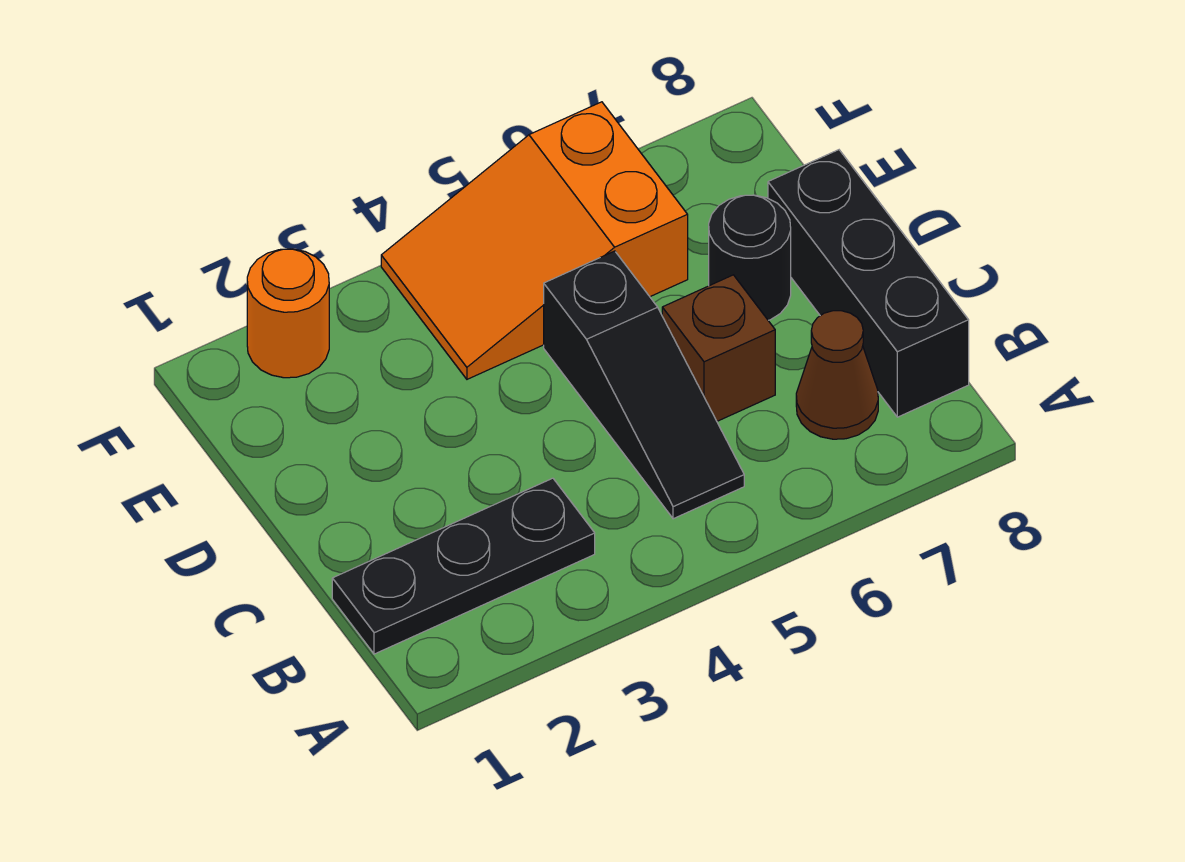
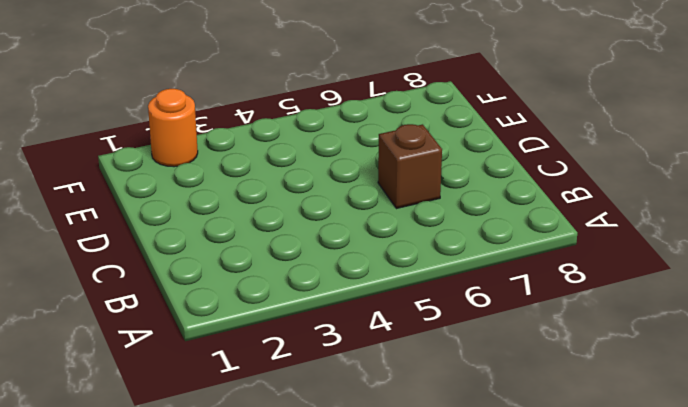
none -> black plate B1:B3 level 1
none -> black slope B5:D5 level 1 top D

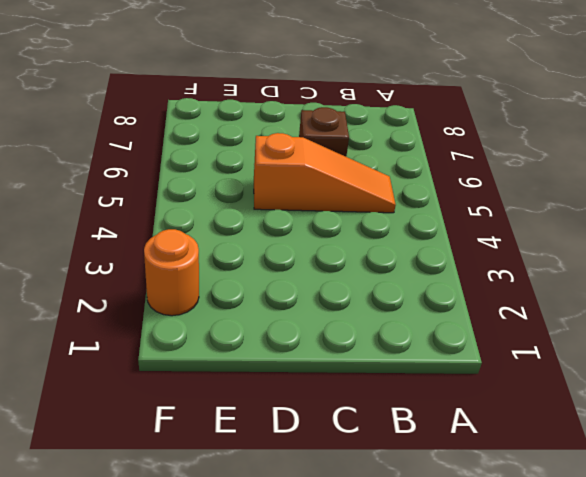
orange slope B5:D5 level 1 top D -> black slope B5:D5 level 1 top D
none -> black plate B1:B3 level 1
none -> brown cone B7 level 1

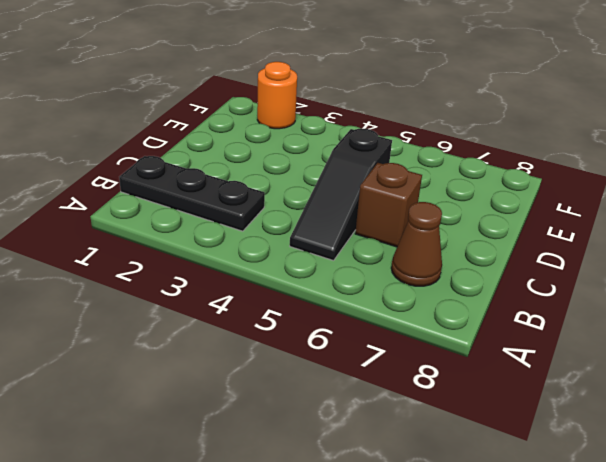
none -> black brick B8:D8 level 1
none -> black round brick D7 level 1

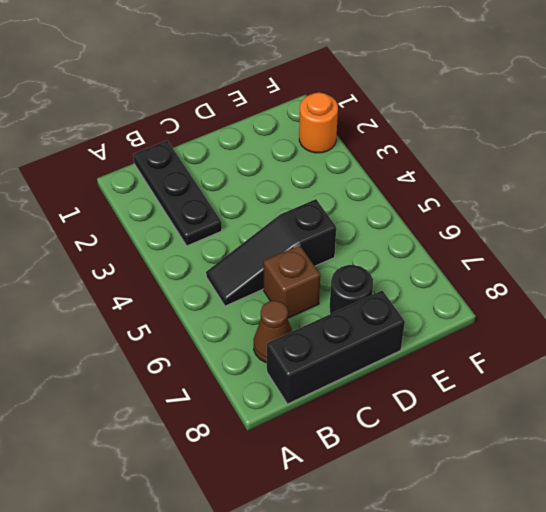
none -> orange slope E4:F6 level 1 top 6

